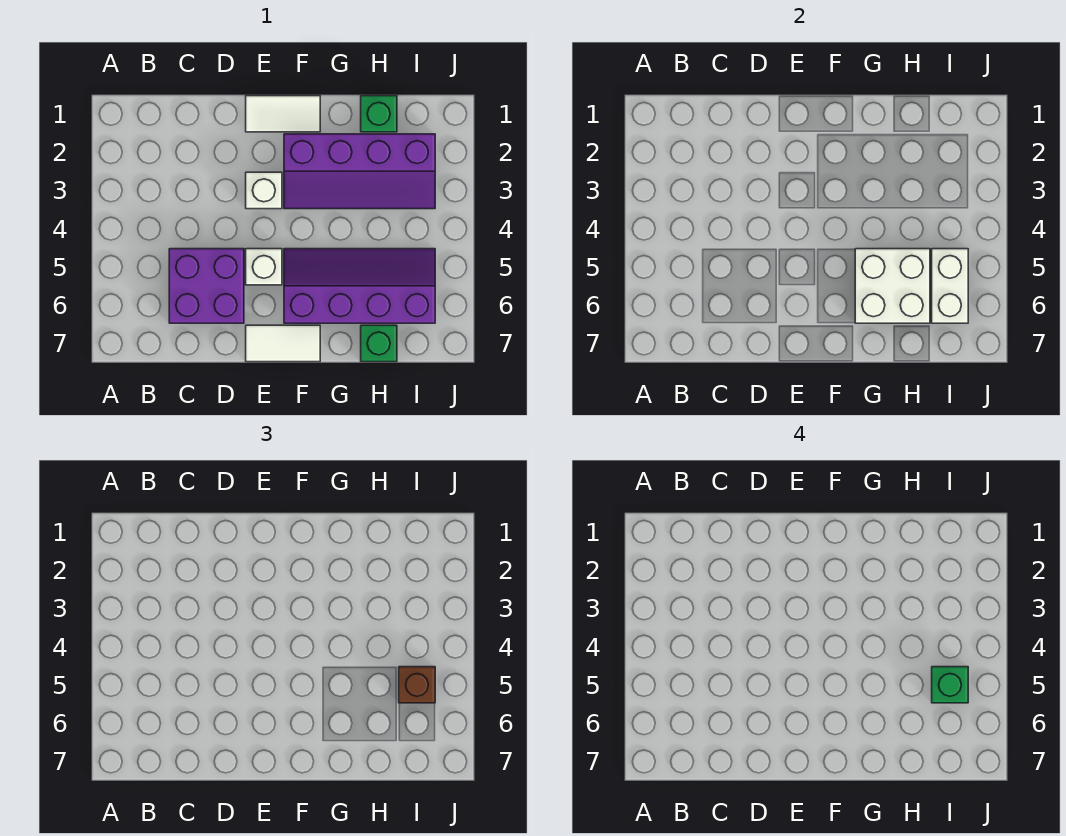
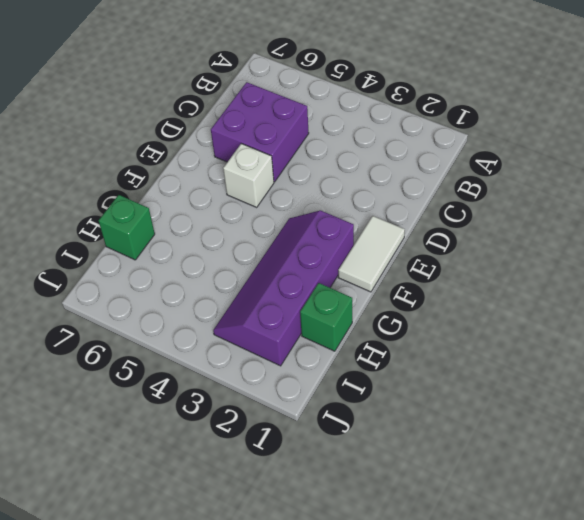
none -> white brick E3 level 1
none -> white tile E7:F7 level 1
none -> purple slope F5:I6 level 1 top 6

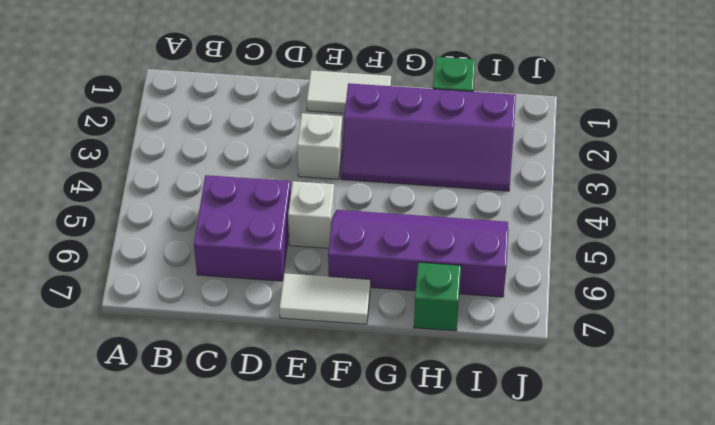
none -> white brick G5:H6 level 2
none -> white brick I5:I6 level 2
none -> brown brick I5 level 3

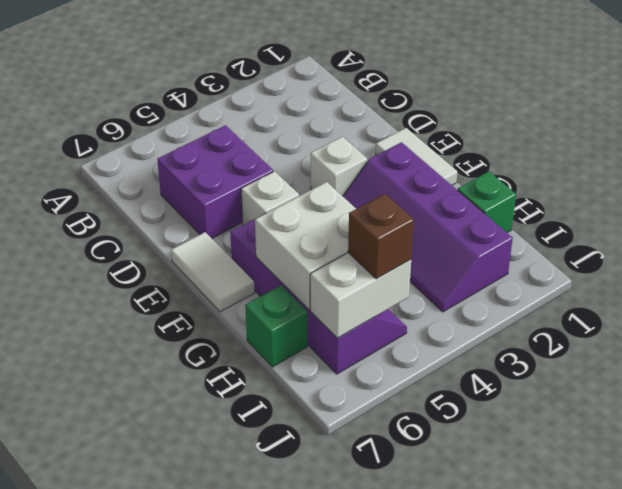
none -> green brick I5 level 4

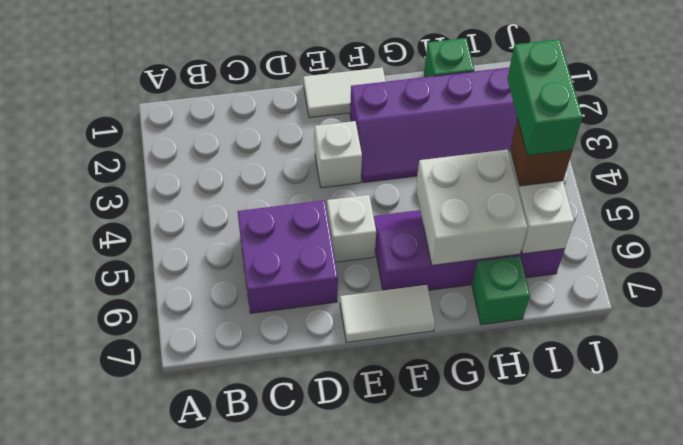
green brick I4:I5 level 4 -> green brick I5 level 4

